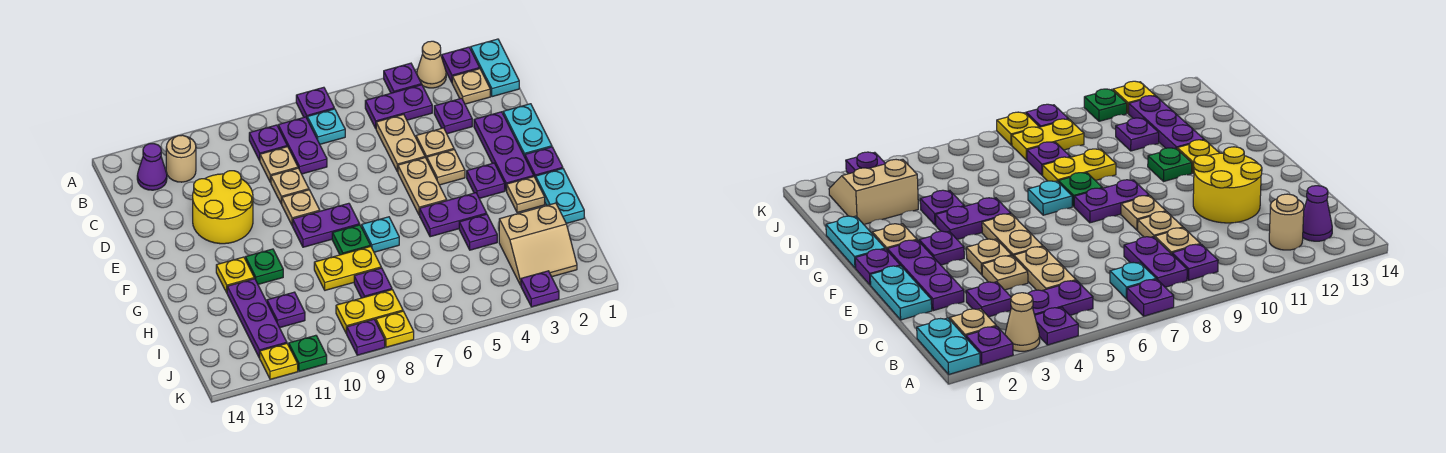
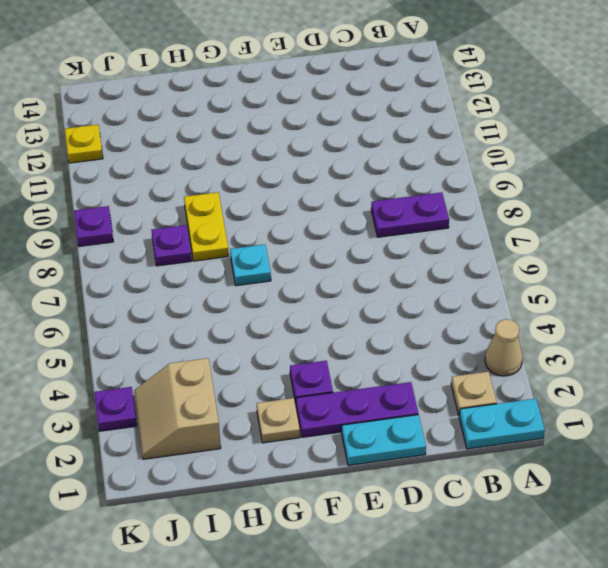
none -> purple plate A2 level 1
none -> purple plate A4 level 1
none -> purple plate A7 level 1
none -> purple plate B4:B5 level 1

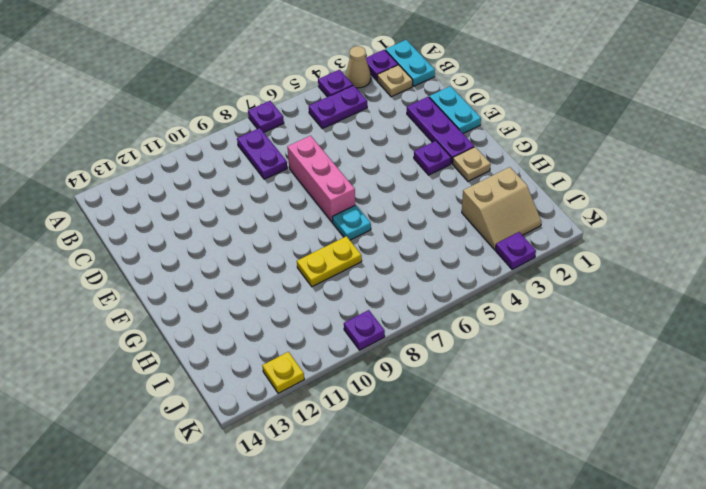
pink brick D7:F7 level 1 -> none
none -> cyan plate B7 level 1
none -> purple plate B9 level 1
none -> tan round brick B12 level 1
none -> purple cone B13 level 1

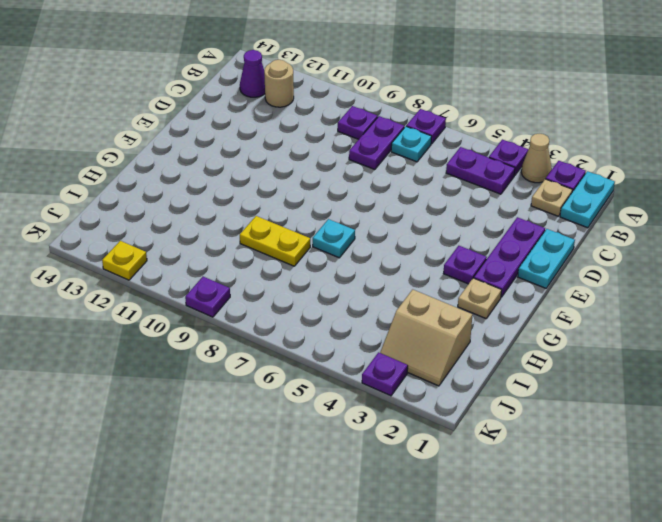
none -> purple plate C3 level 1
none -> tan plate C5:D5 level 1
none -> tan plate C9 level 1
none -> tan plate D4 level 1

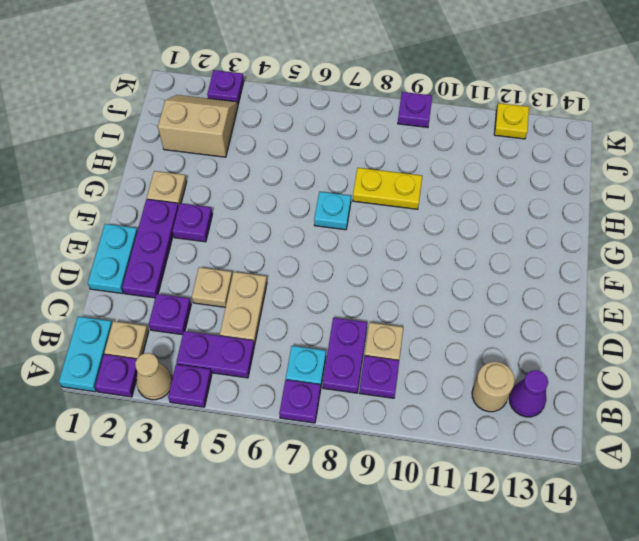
none -> tan plate D9 level 1
none -> yellow round brick D11:E12 level 1
none -> tan plate E4 level 1
none -> tan plate E5:F5 level 1

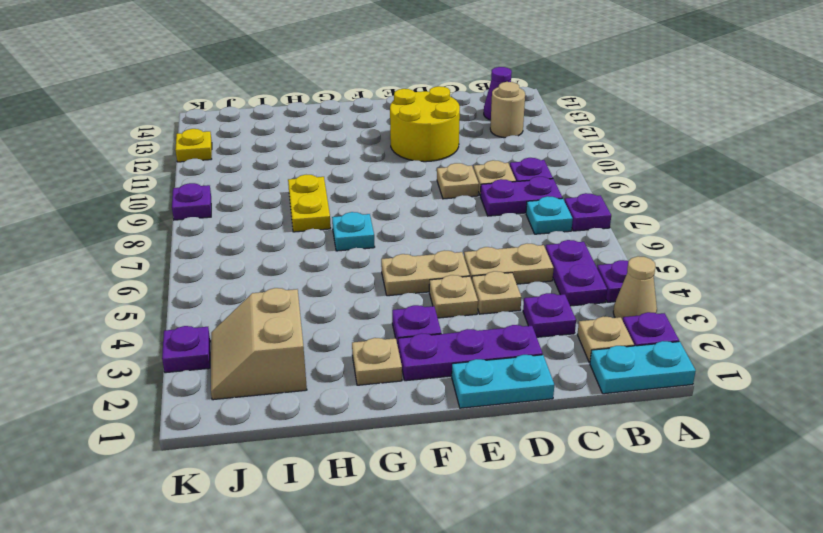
none -> tan plate E9 level 1
none -> purple plate F1 level 1
none -> purple plate F8:F9 level 1
none -> cyan plate G1:H1 level 1

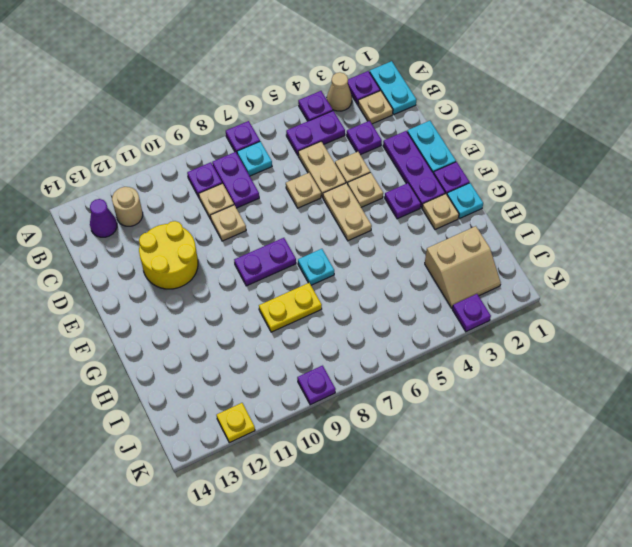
tan plate D6 level 1 -> tan plate E9 level 1
cyan plate G1 level 1 -> cyan plate G1:H1 level 1
none -> purple plate G4:G5 level 1
none -> green plate G8 level 1
none -> green plate G11 level 1
none -> yellow plate G12 level 1

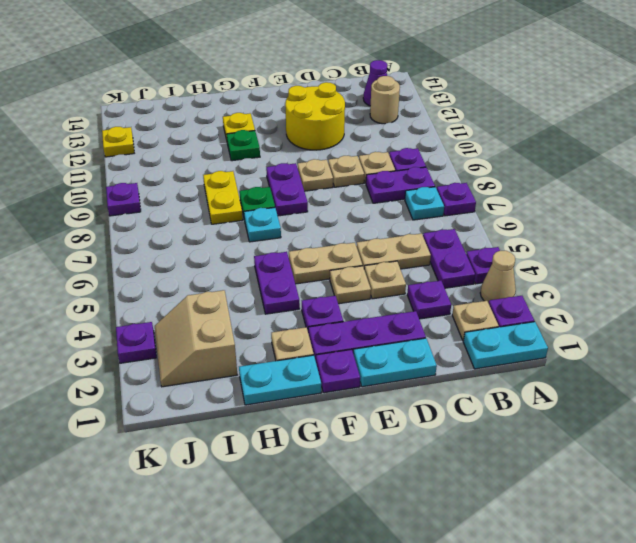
none -> purple plate H4 level 1
none -> purple plate H12:J12 level 1
none -> purple plate I8 level 1
none -> purple plate I11 level 1

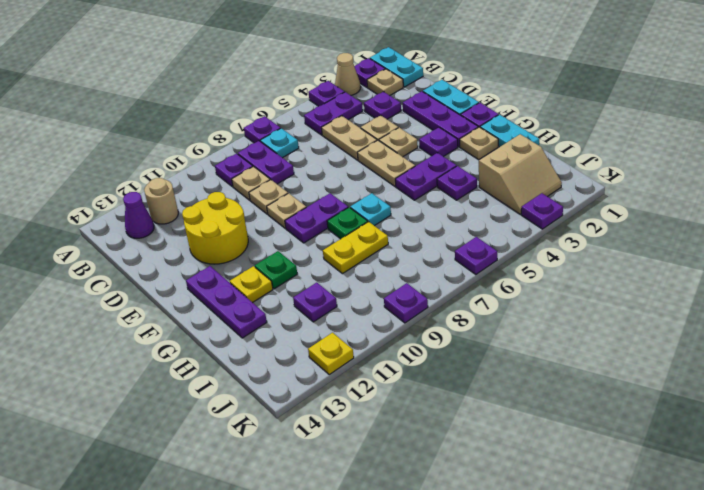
purple plate F13:H13 level 1 -> purple plate H12:J12 level 1
purple plate K6 level 1 -> purple plate I8 level 1
none -> yellow plate J8:J9 level 1
none -> yellow plate K8 level 1
none -> green plate K11 level 1

